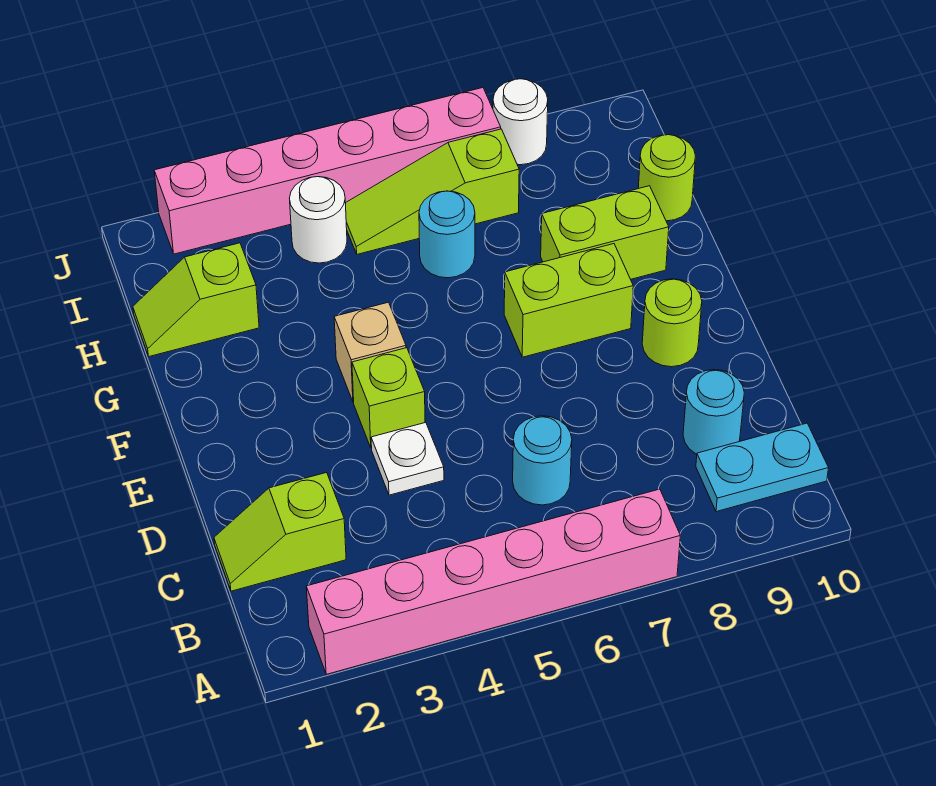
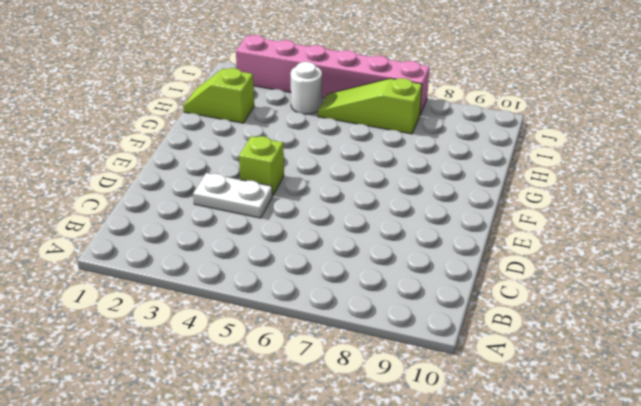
white plate D3:D4 level 1 -> white plate D4 level 1
none -> pink brick A2:A7 level 1
none -> cyan plate B9:B10 level 1
none -> lime slope C1:C2 level 1 top 2

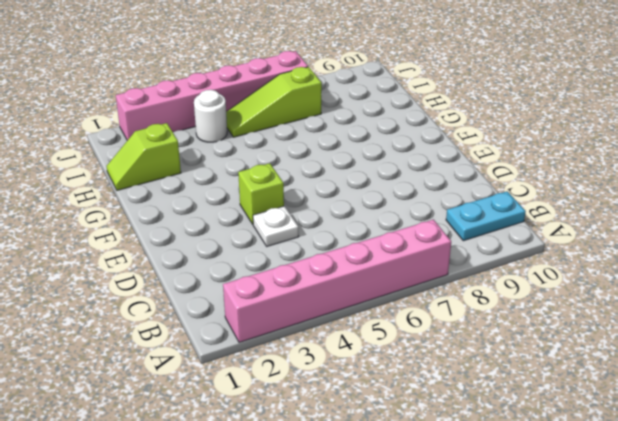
none -> lime slope C1:C2 level 1 top 2
none -> cyan round brick C6 level 1
none -> cyan round brick C9 level 1

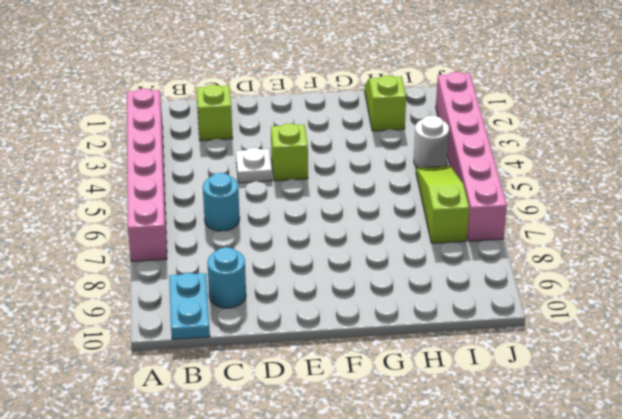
none -> lime round brick E9 level 1
none -> tan brick F4 level 1
none -> lime brick F7:F8 level 1

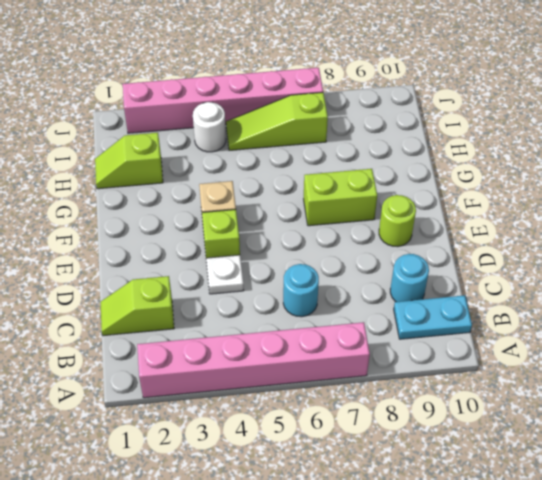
none -> lime brick G8:G9 level 1
none -> cyan round brick H6 level 1
none -> lime round brick H10 level 1

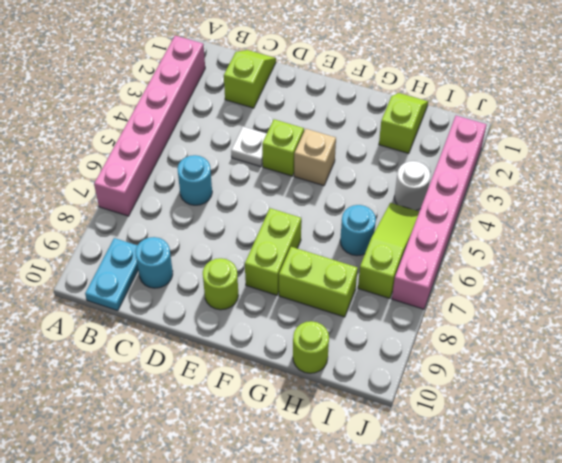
lime brick G8:H8 level 1 -> lime brick G8:G9 level 1
none -> white round brick J8 level 1

